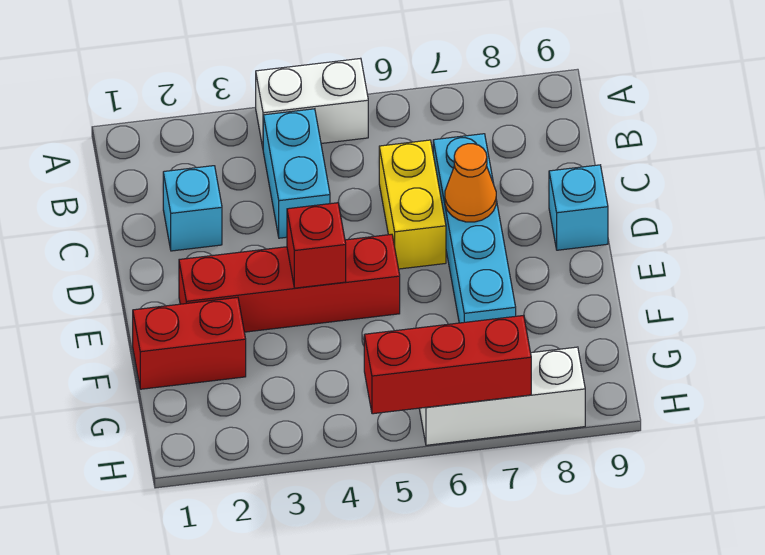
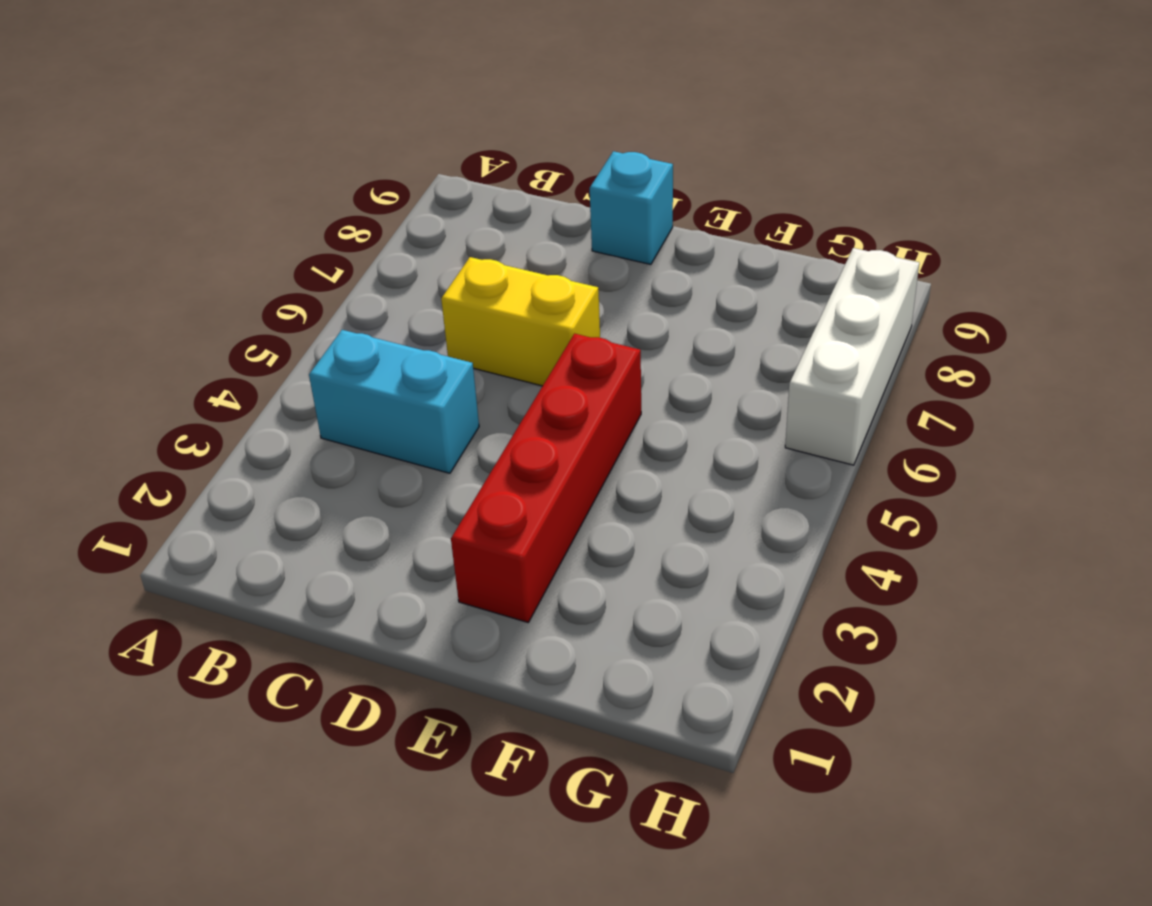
none -> white brick A4:A5 level 1
none -> cyan brick C2 level 1
none -> cyan brick C7:F7 level 1

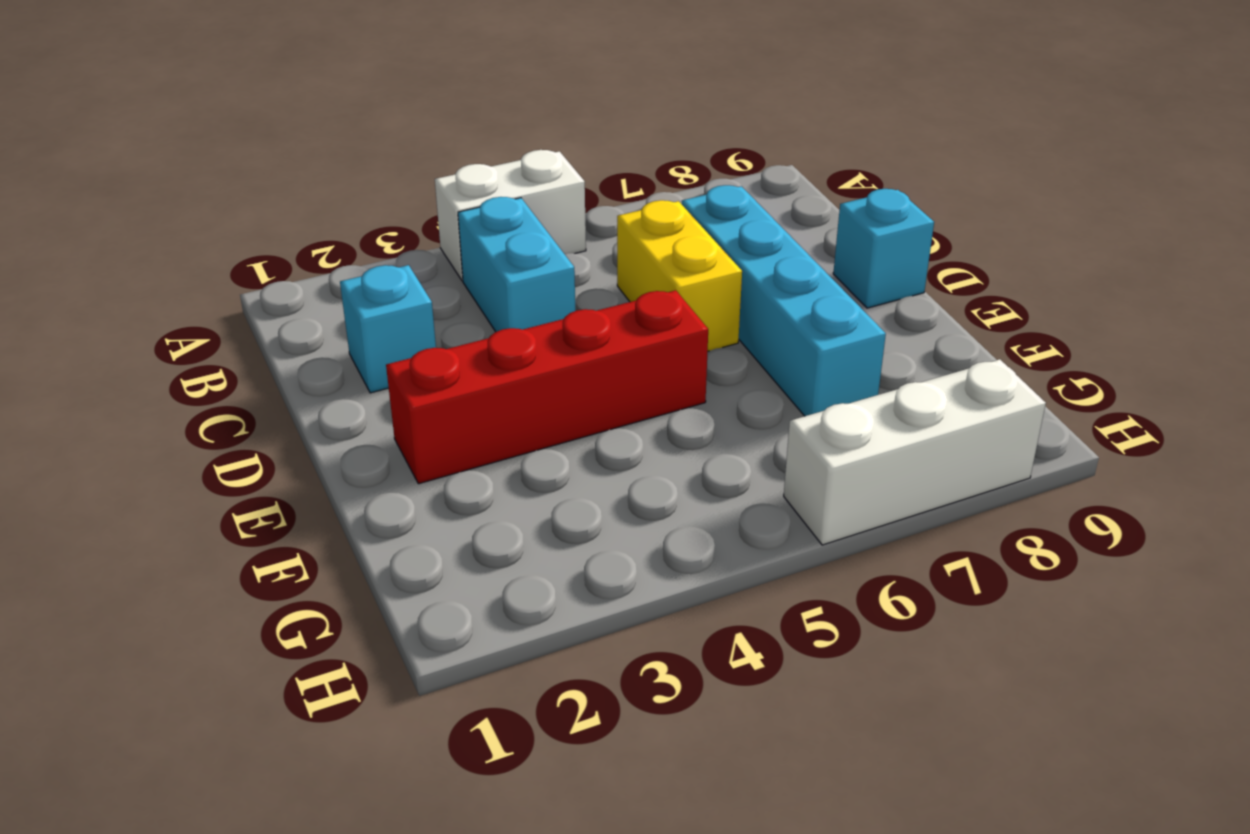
none -> red brick F1:F2 level 1
none -> orange cone D7 level 2
none -> red brick E4 level 2

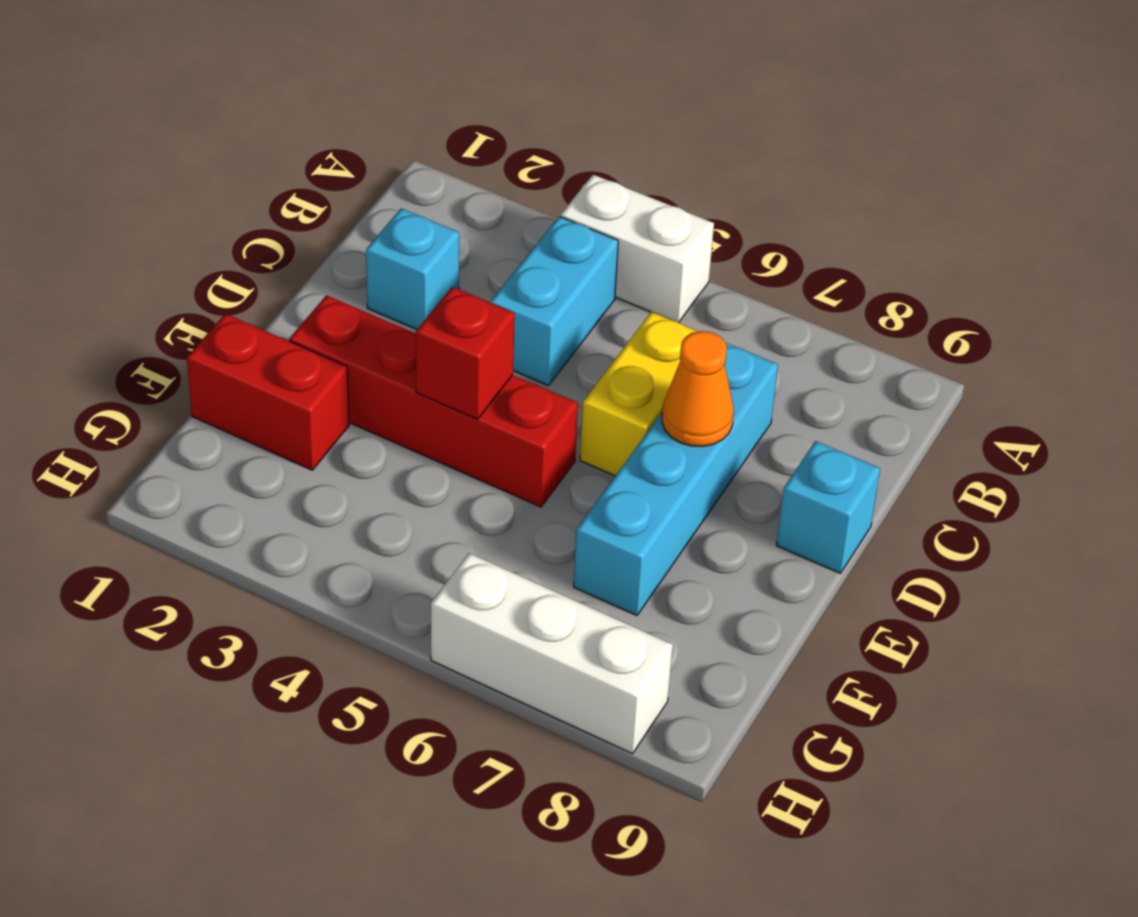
none -> red brick H5:H7 level 2

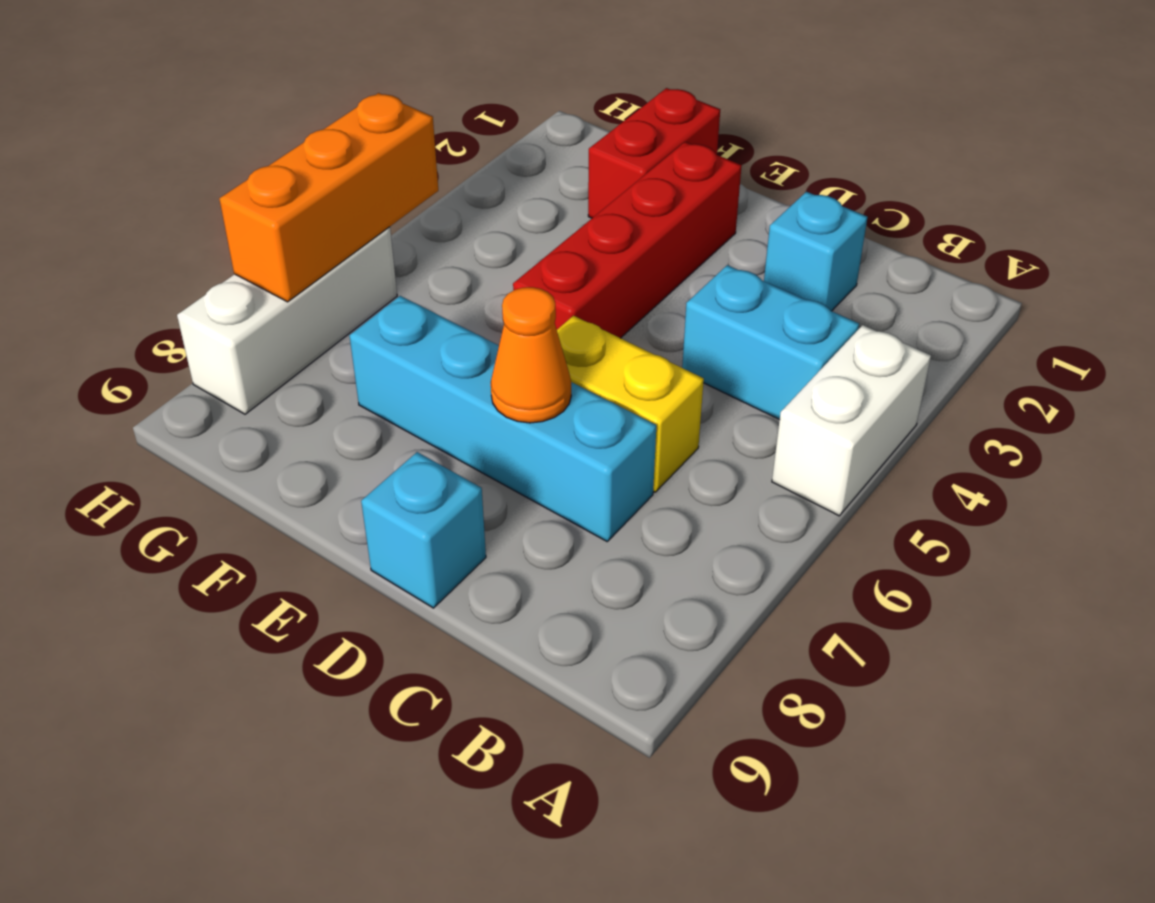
orange brick H5:H7 level 2 -> red brick H5:H7 level 2
none -> red brick E4 level 2

